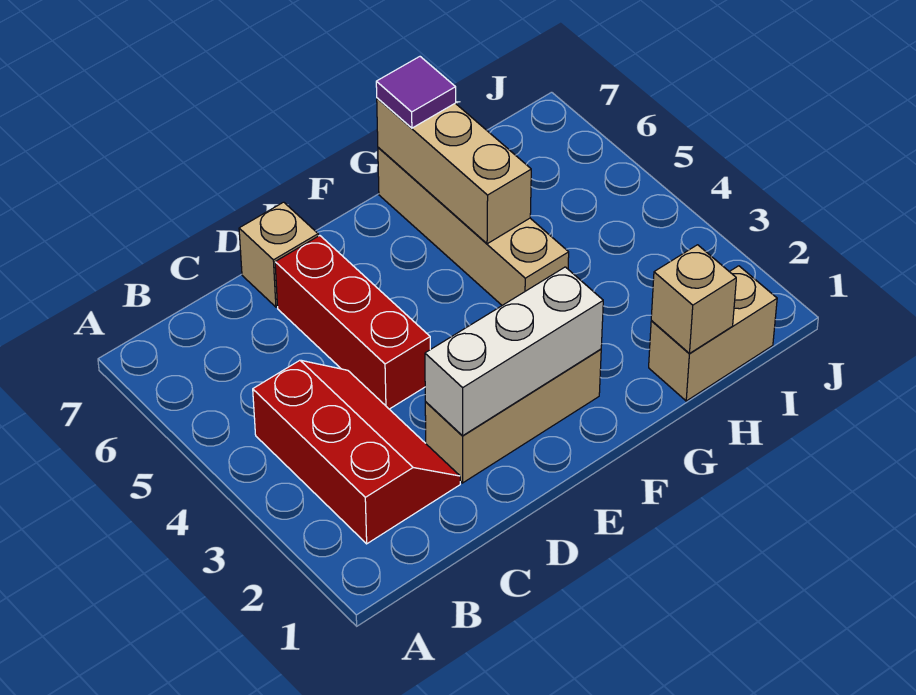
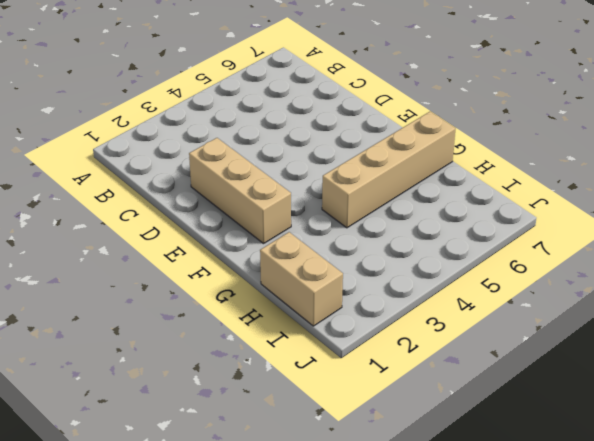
none -> red slope B2:C4 level 1 top B
none -> red brick D4:D6 level 1

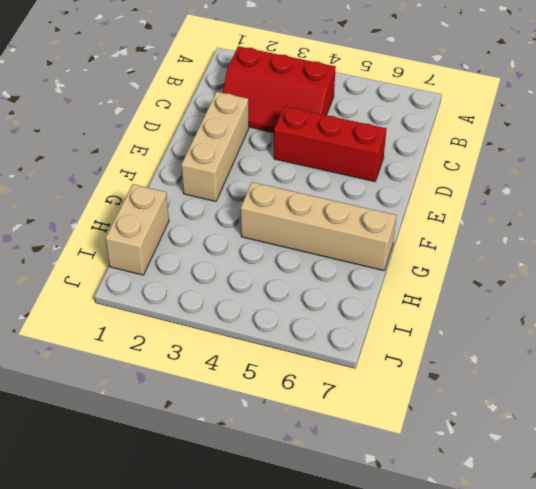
none -> tan brick D7 level 1
none -> white brick D2:F2 level 2

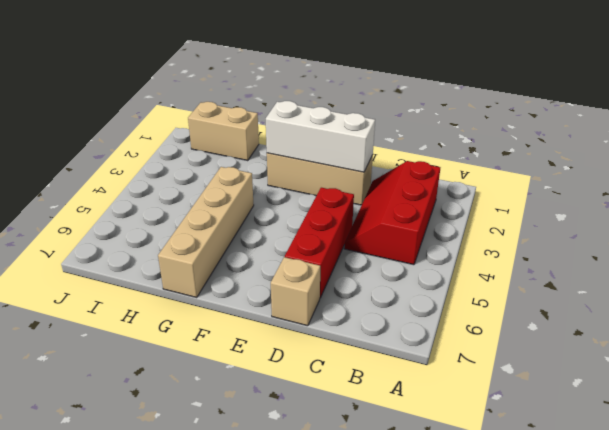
none -> tan brick G5:G7 level 2
none -> tan brick H1 level 2

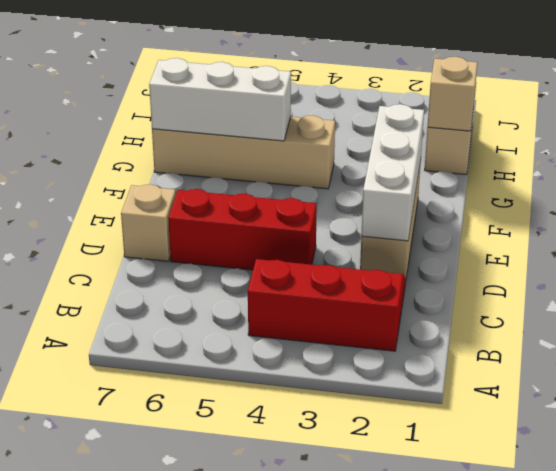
white brick G5:G7 level 2 -> tan brick G5:G7 level 2
none -> purple tile G7 level 3

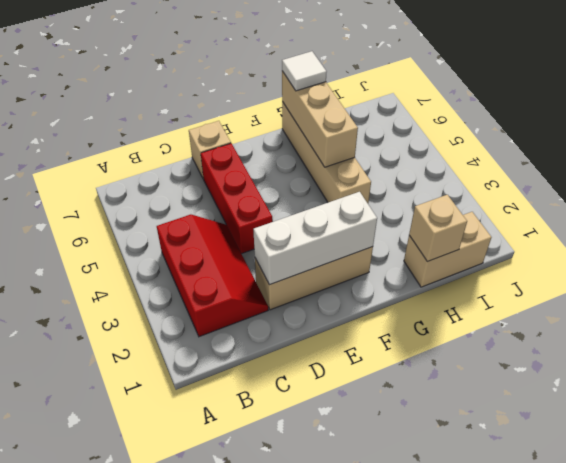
white tile G7 level 3 -> purple tile G7 level 3

